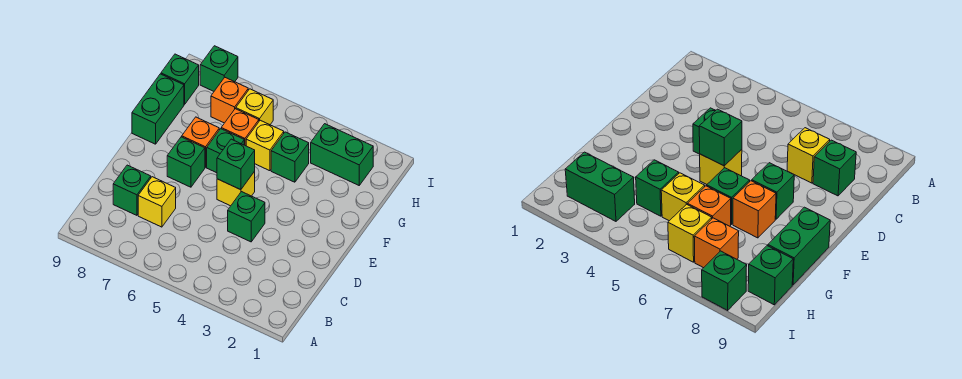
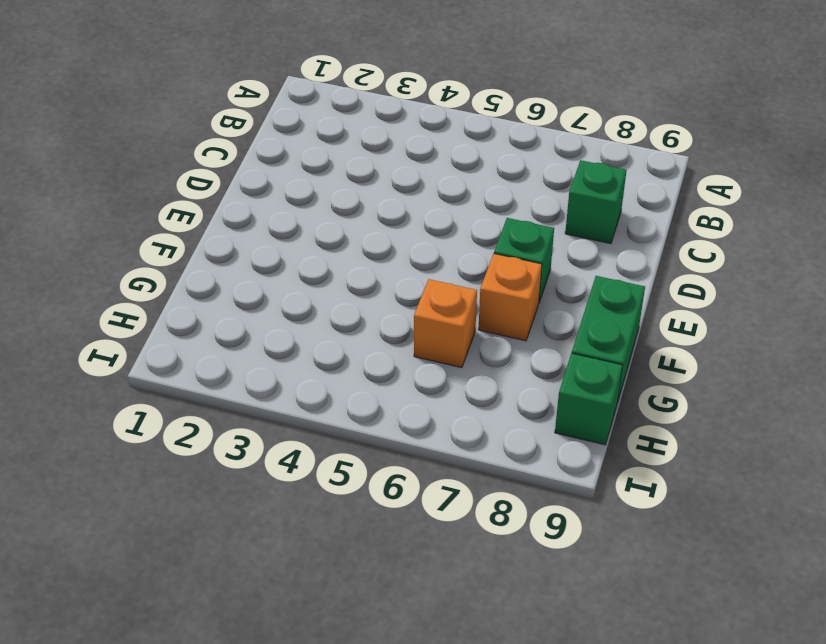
none -> yellow brick C7 level 1
none -> green brick D4 level 1
none -> yellow brick E5 level 1

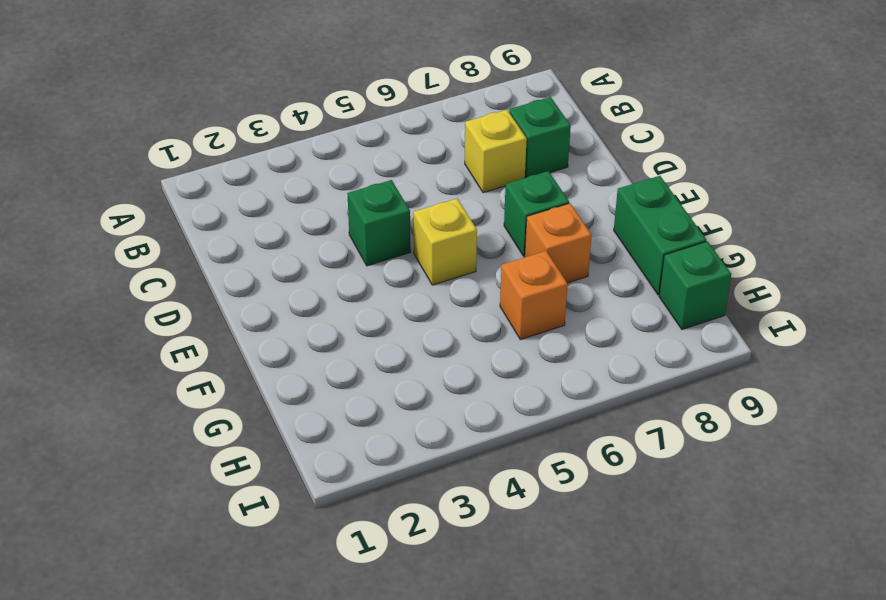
none -> green brick F6 level 1
none -> green brick G4 level 1
none -> yellow brick G5 level 1

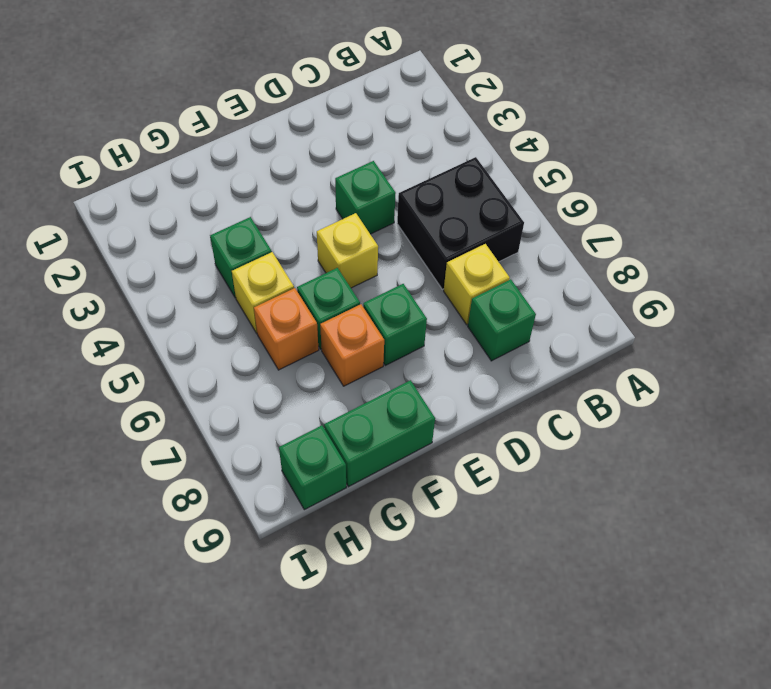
black brick B5:C6 level 1 -> none
none -> green brick H2:H3 level 1
none -> yellow brick H6 level 1
none -> orange brick H7 level 1

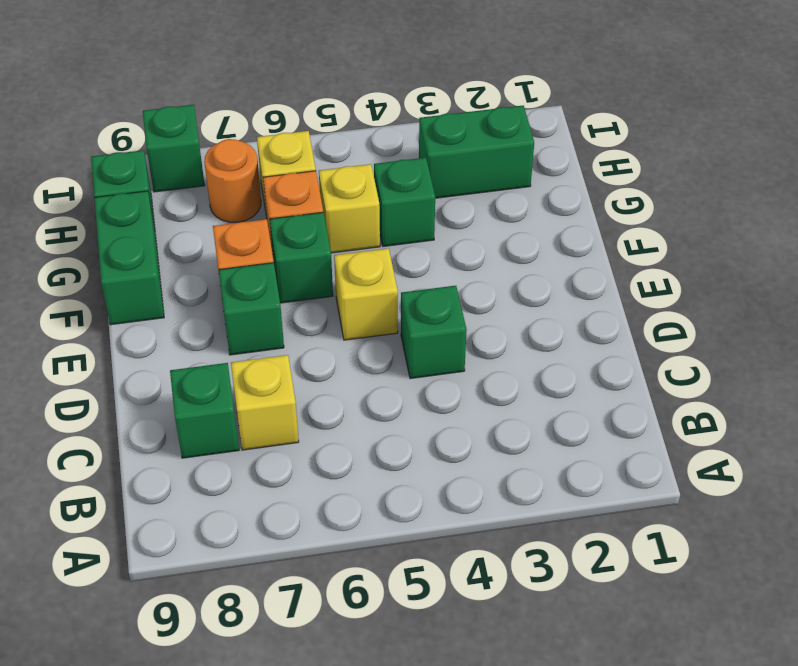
orange round brick H7 level 1 -> orange brick H7 level 1
none -> green brick E5 level 2

